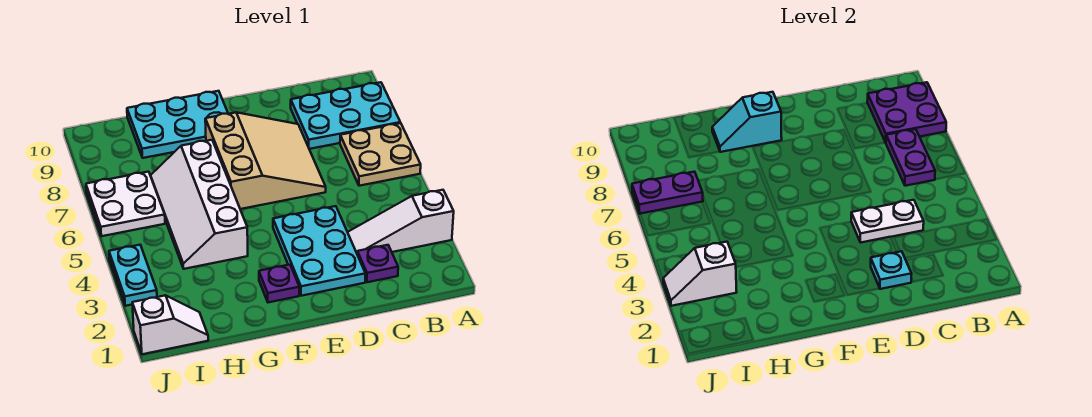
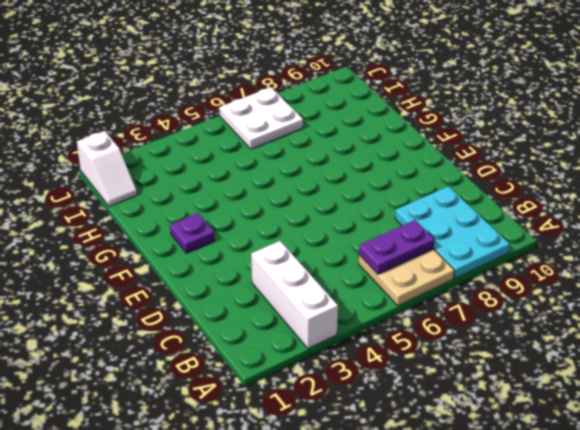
white brick A3:C3 level 1 -> white slope A3:C3 level 1 top A
none -> purple plate C2 level 1
none -> cyan plate D2:E4 level 1
none -> tan slope D6:F8 level 1 top F

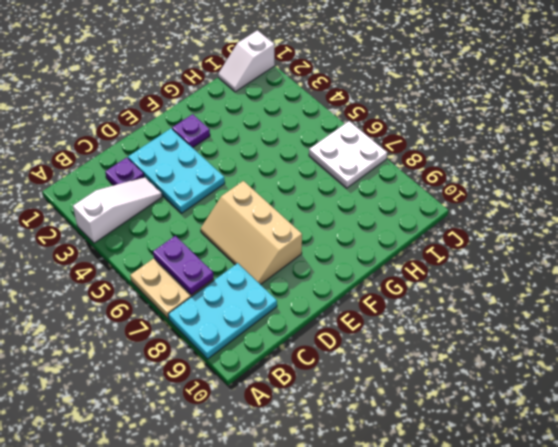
tan slope D6:E8 level 1 top E -> tan slope D6:F8 level 1 top F
none -> cyan plate F9:H10 level 1
none -> white slope G4:H7 level 1 top G
none -> cyan plate J3:J4 level 1

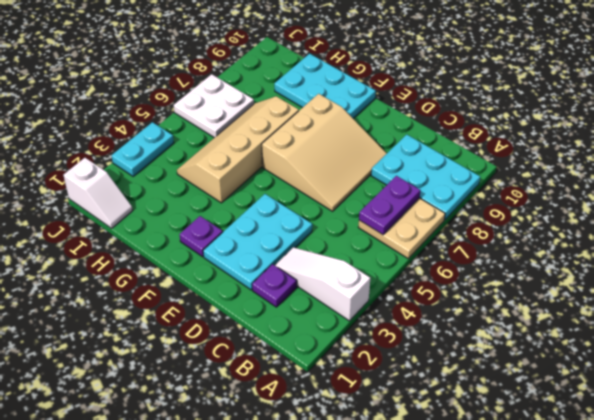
tan slope G4:H7 level 1 top G -> white slope G4:H7 level 1 top G
none -> purple plate A8:B9 level 2
none -> white plate C4:D4 level 2
none -> cyan plate D2 level 2

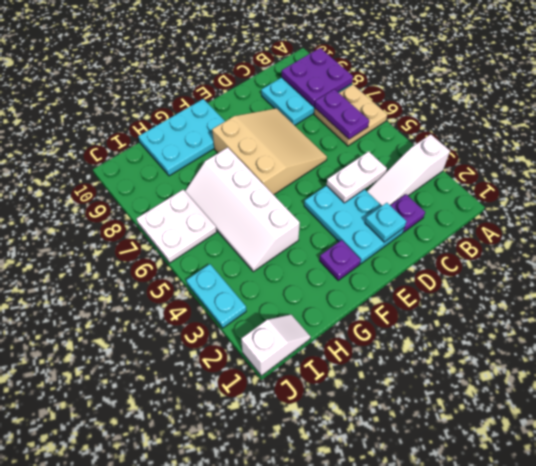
none -> cyan slope F9:G9 level 2 top F
none -> white slope I3:J3 level 2 top I
none -> purple plate I7:J7 level 2

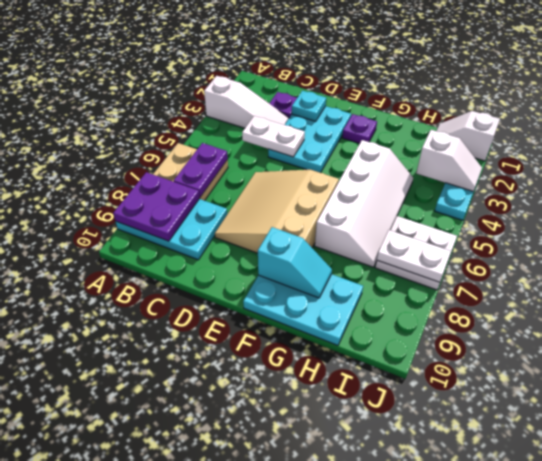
white plate I7:J7 level 2 -> purple plate I7:J7 level 2

